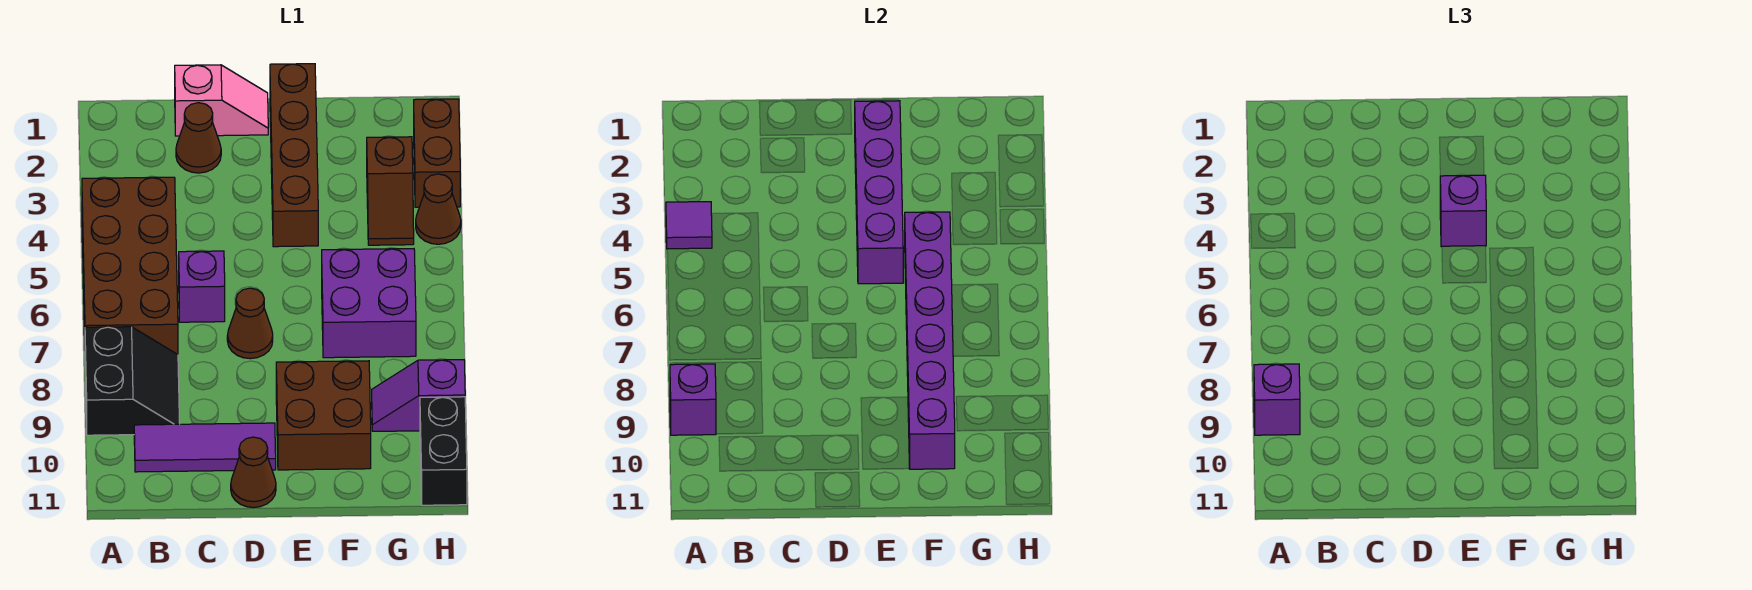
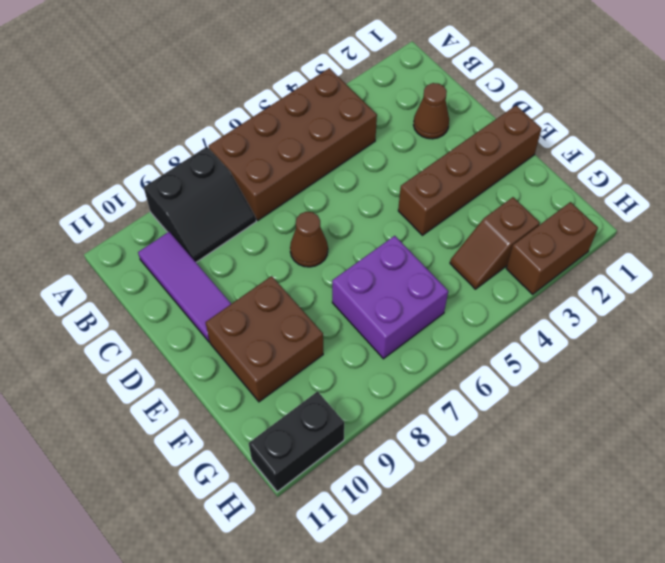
none -> pink slope C1:D1 level 1 top C
none -> purple brick C6 level 1
none -> brown cone D11 level 1

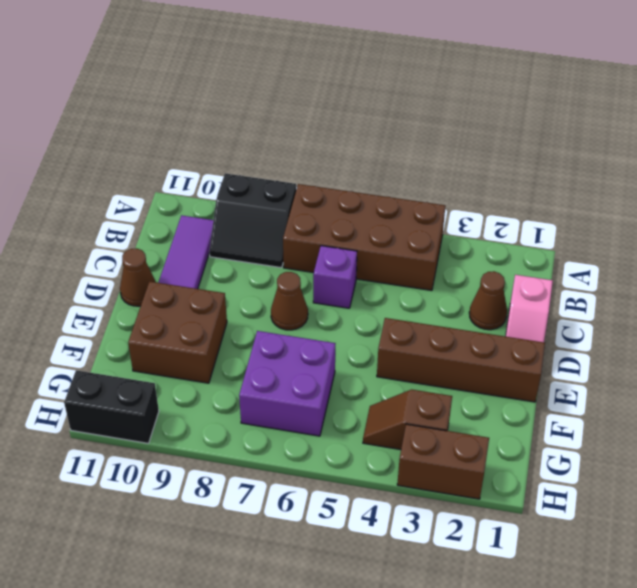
none -> purple slope G9:H9 level 1 top H
none -> brown cone H4 level 1
none -> purple tile A4 level 2

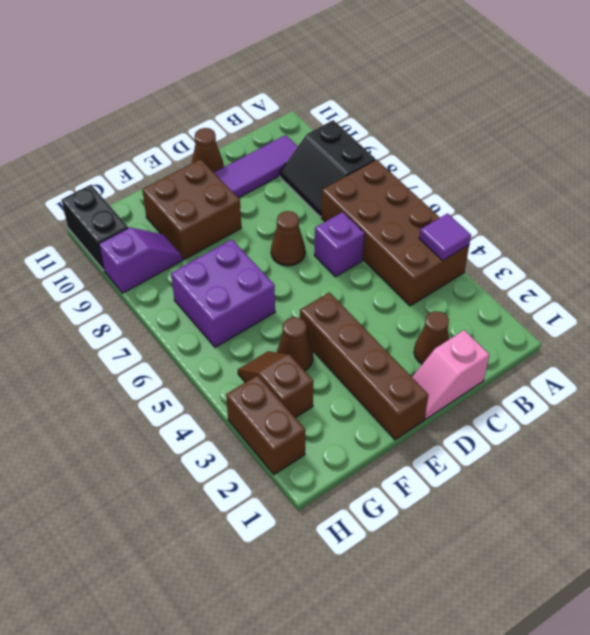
brown cone F4 level 1 -> brown cone H4 level 1
none -> purple brick A9 level 2
none -> purple brick E2:E5 level 2
none -> purple brick F5:F10 level 2

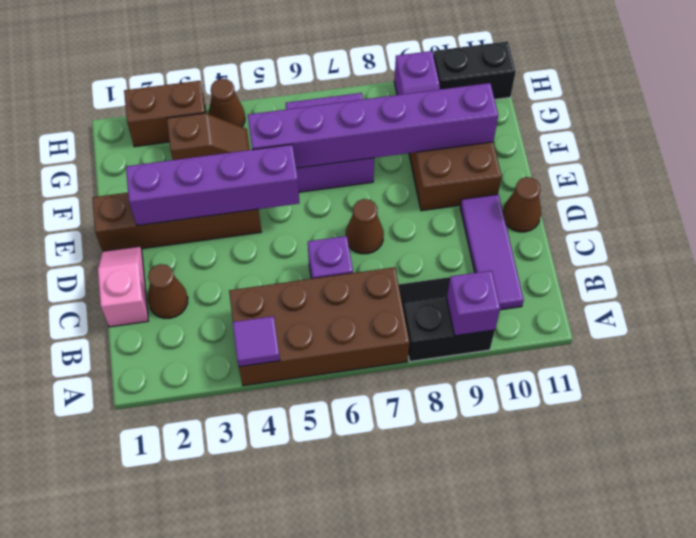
none -> purple brick A9 level 3
none -> purple brick E4 level 3

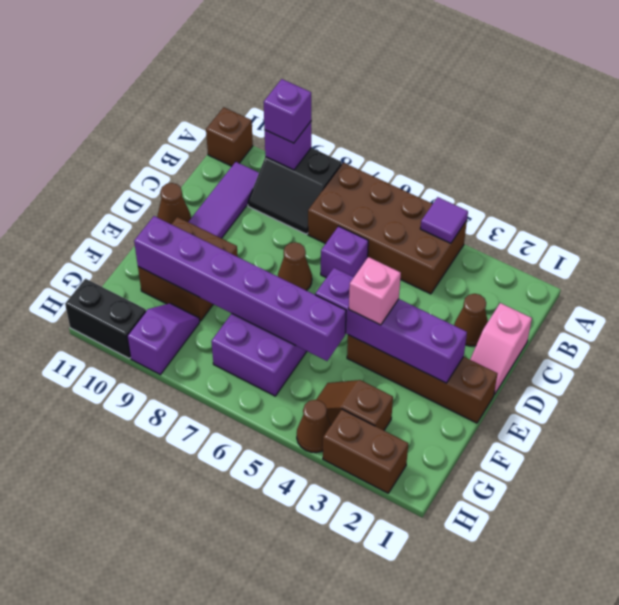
brown brick A11 level 1 -> none
pink brick E4 level 3 -> purple brick E4 level 3

